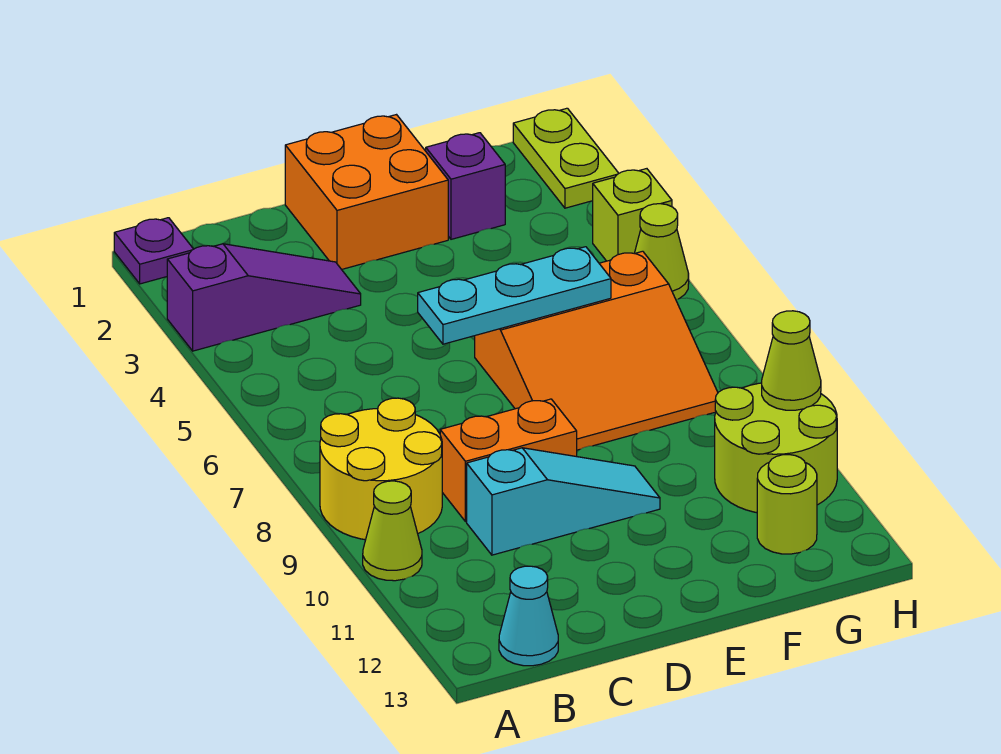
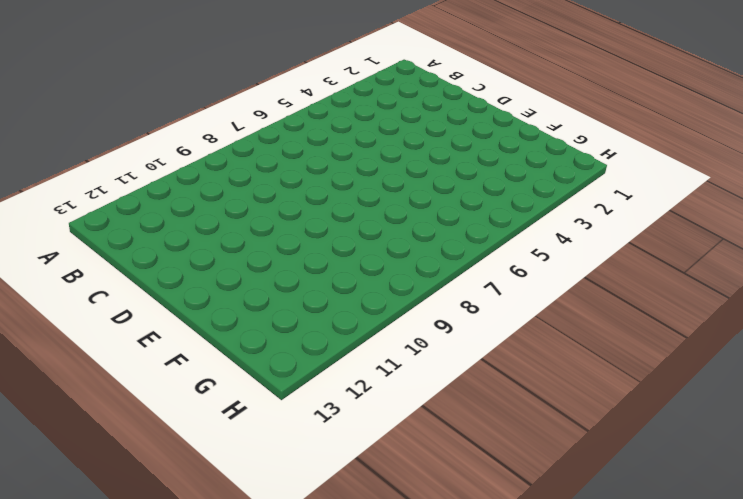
none -> purple plate A1 level 1
none -> purple slope A3:C3 level 1 top A
none -> yellow round brick A8:B9 level 1

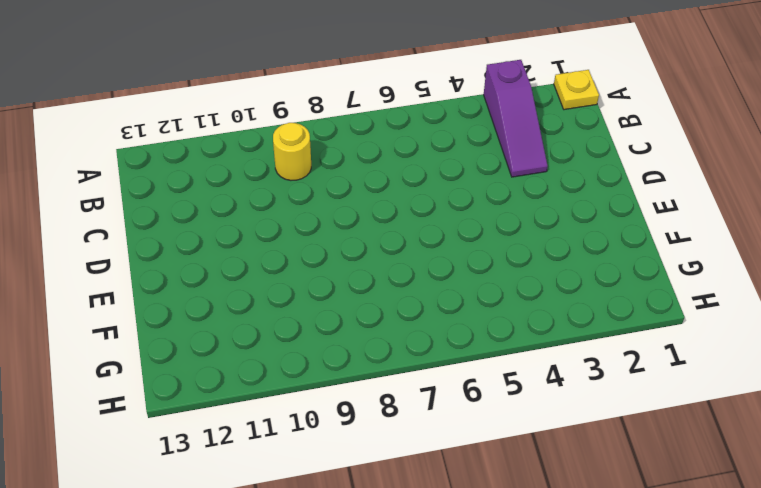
yellow plate A1 level 1 -> purple plate A1 level 1
yellow round brick B9 level 1 -> yellow round brick A8:B9 level 1
none -> lime cone A10 level 1
none -> cyan cone B13 level 1
none -> orange brick C9:D9 level 1

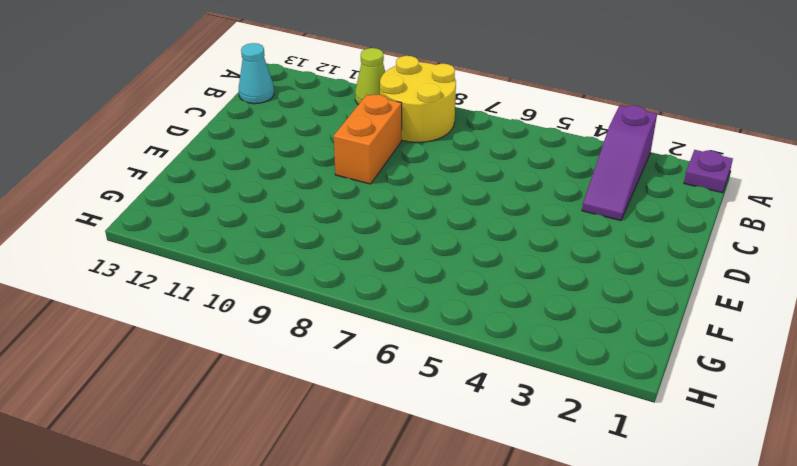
none -> cyan slope C10:E10 level 1 top C
none -> orange brick D1:E2 level 1
none -> orange slope E6:G8 level 1 top 6

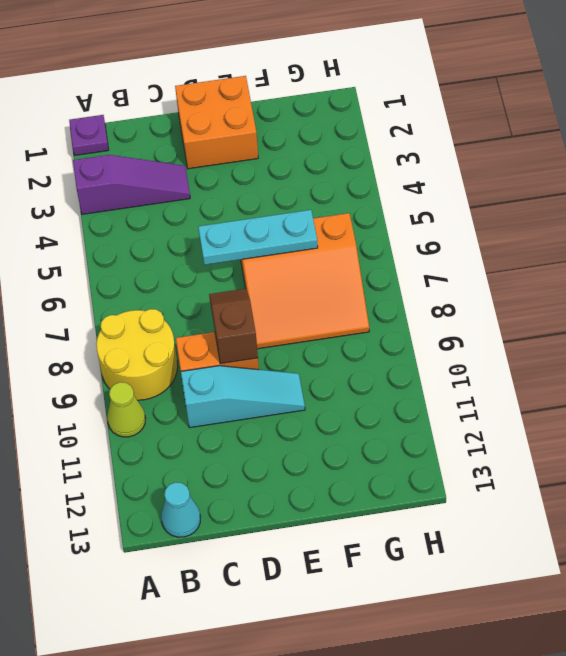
brown slope D8:D9 level 2 top 9 -> none
none -> purple brick F2 level 1
none -> lime round brick G10:H11 level 1
none -> lime round brick G12 level 1

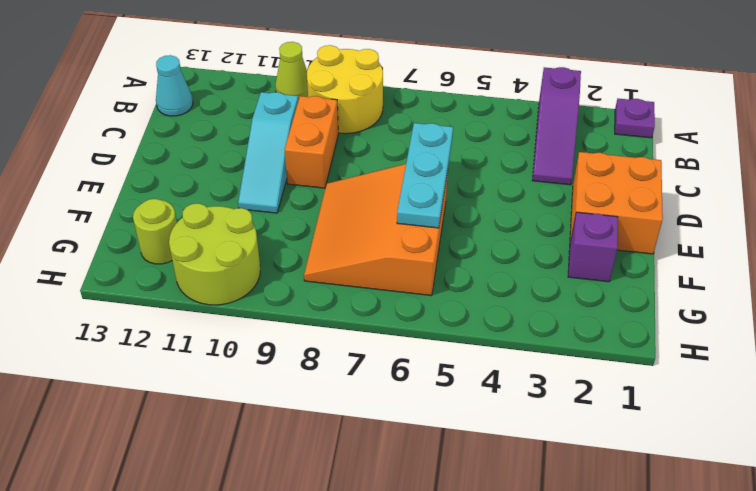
none -> lime plate H1:H2 level 1
none -> lime brick H4 level 1
none -> lime cone H5 level 1

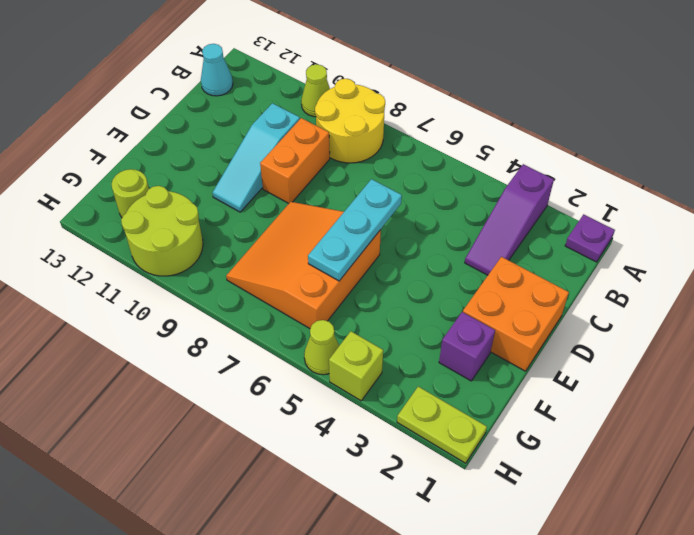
none -> lime cone H10 level 2

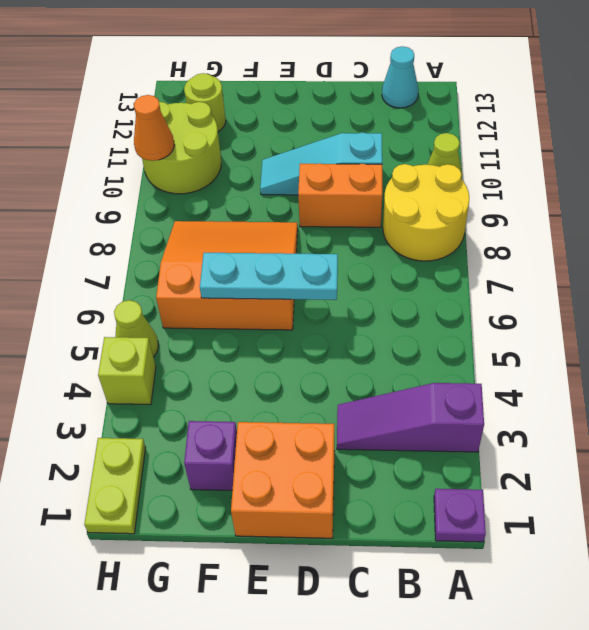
orange cone H10 level 2 -> lime cone H10 level 2

